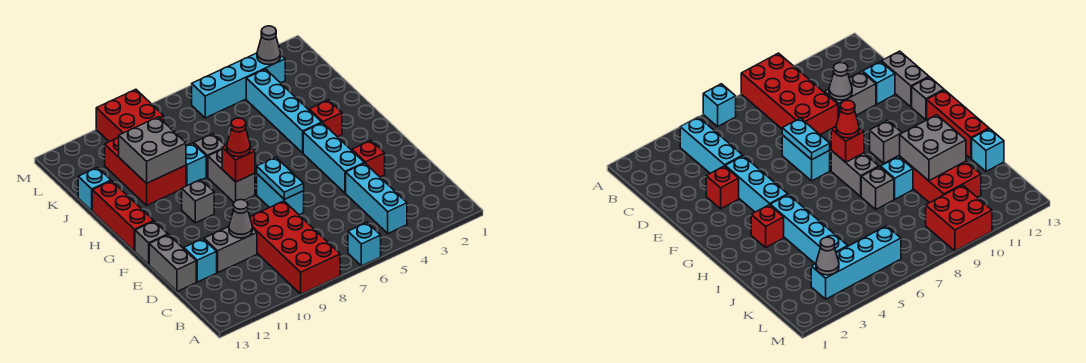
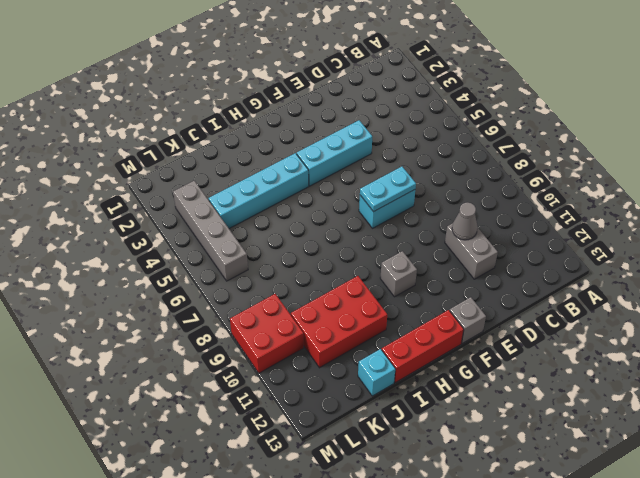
grey brick L3:L6 level 1 -> cyan brick L3:L6 level 1
none -> cyan brick A6 level 1
none -> red brick A8:D9 level 1
none -> cyan brick B4:D4 level 1

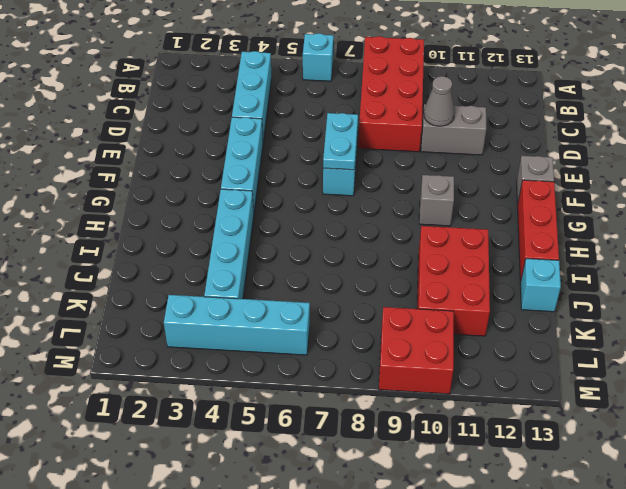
none -> cyan brick D12 level 1
none -> grey brick D13:E13 level 1
none -> red brick E3 level 1

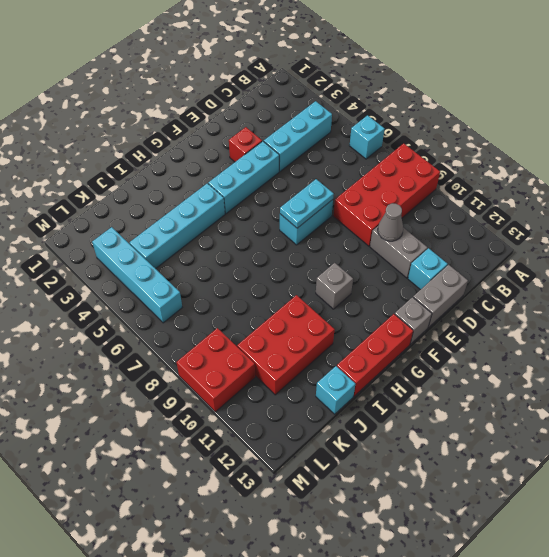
none -> grey brick G8:H8 level 1
none -> red brick H3 level 1
none -> grey brick I8 level 1

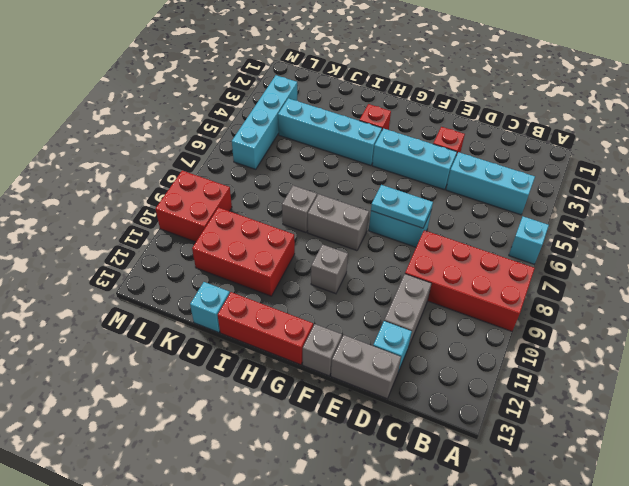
none -> cyan brick I9 level 1
none -> grey cone D10 level 2
none -> red brick G8 level 2

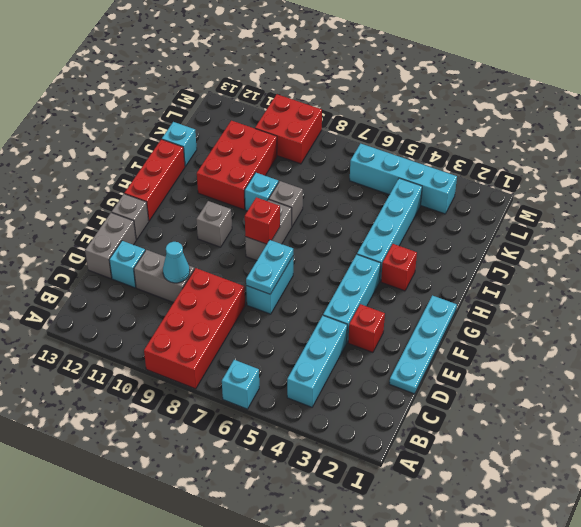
cyan plate D1:G1 level 1 -> none
cyan cone D10 level 2 -> grey cone D10 level 2
none -> grey brick I10:J11 level 2
none -> grey cone L3 level 2
none -> red cone G8 level 3

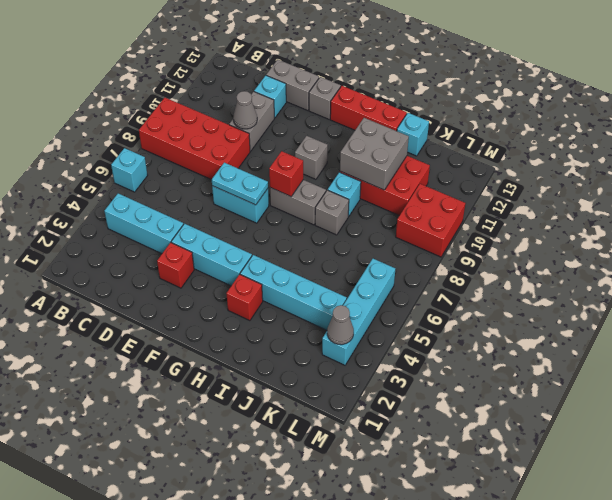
none -> red cone G8 level 3

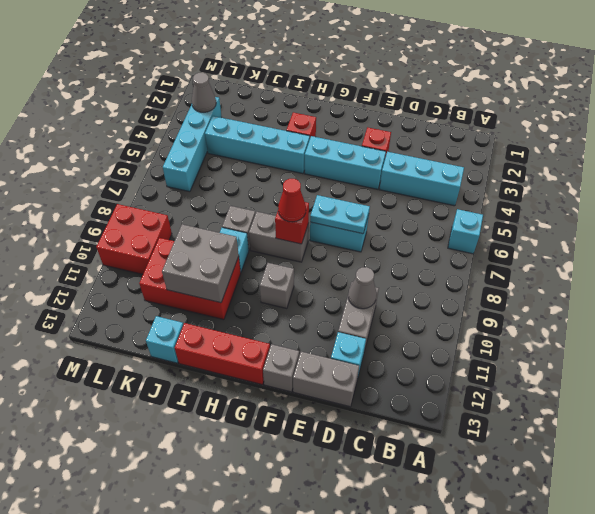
none -> red brick A8:D9 level 1

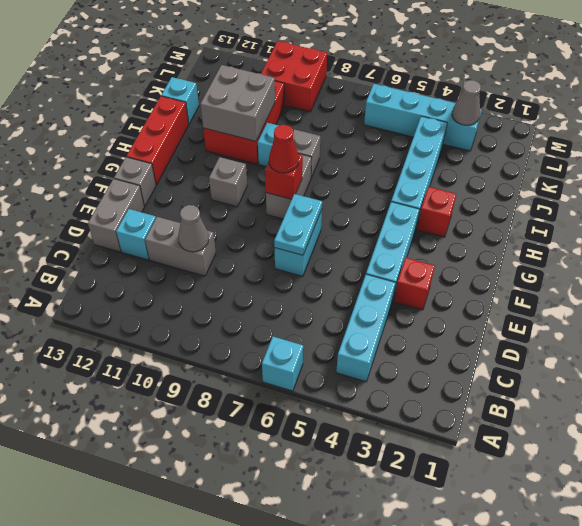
none -> red brick A8:D9 level 1

